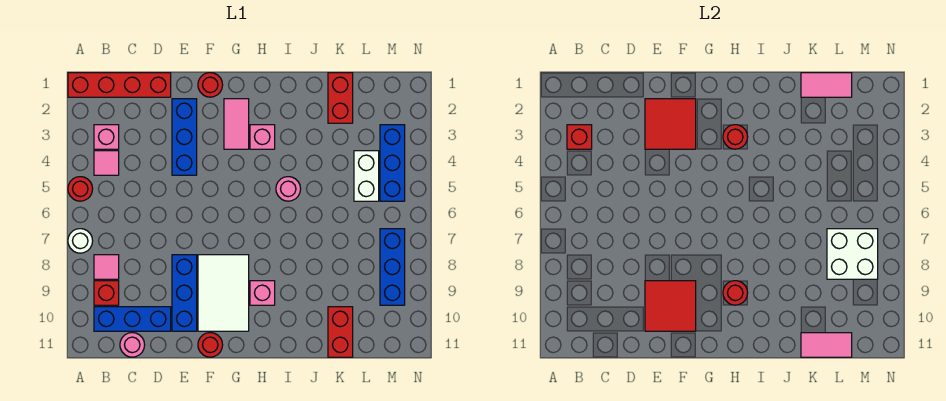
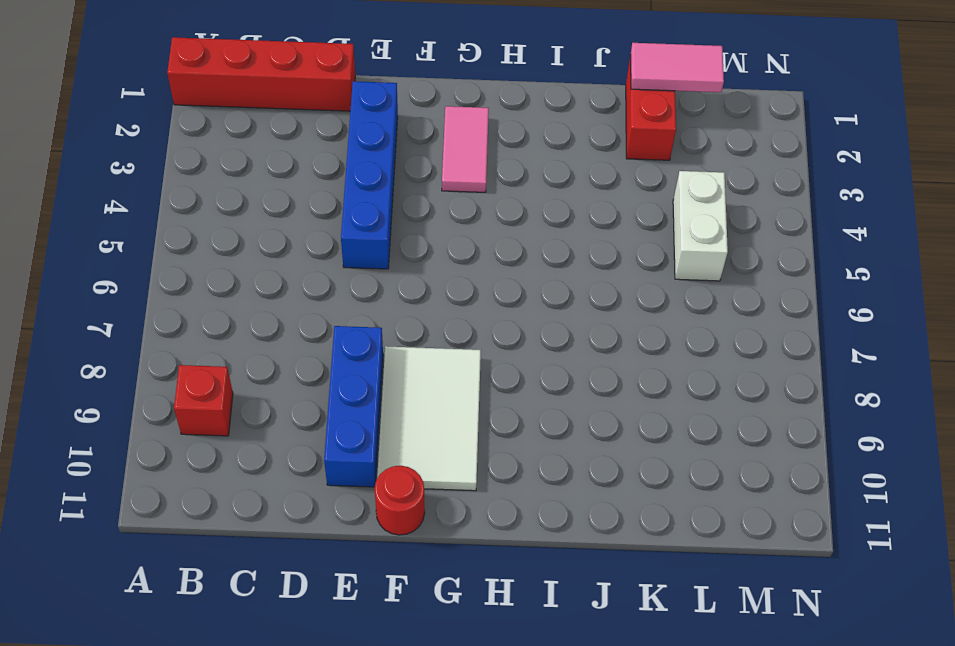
blue brick E2:E5 level 1 -> blue brick E2:E4 level 1
none -> red round brick A5 level 1
none -> white round brick A7 level 1
none -> pink brick B3 level 1
none -> pink tile B4 level 1

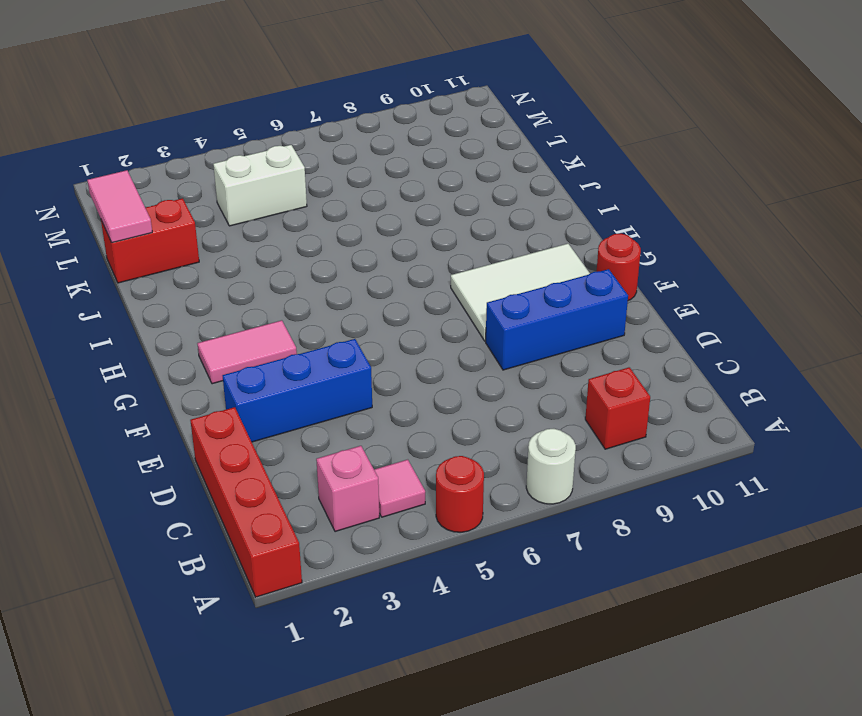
none -> pink tile B8 level 1
none -> blue brick B10:D10 level 1
none -> pink round brick C11 level 1
none -> red round brick F1 level 1

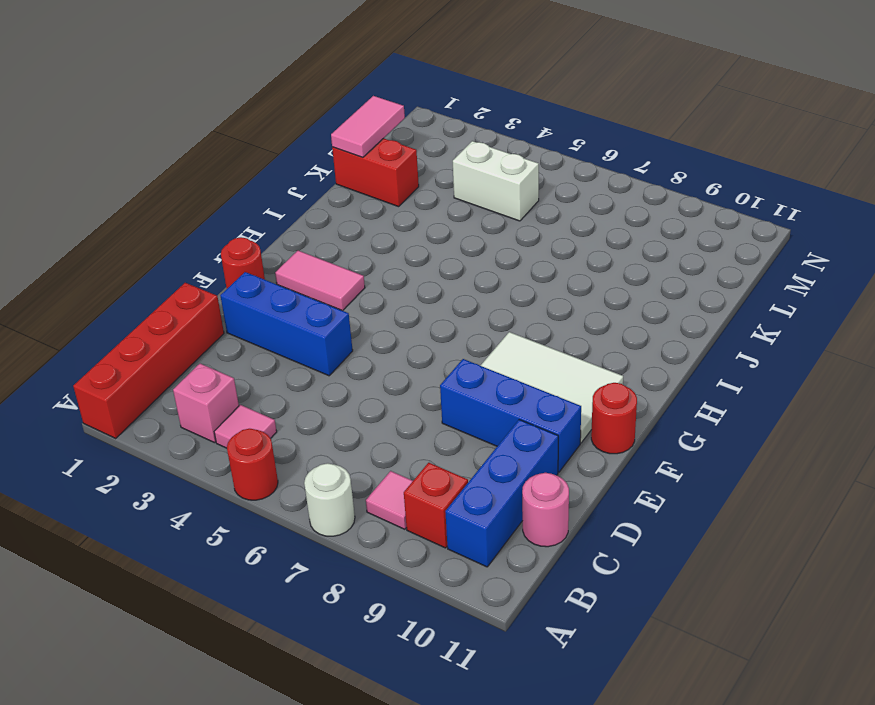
none -> pink brick H3 level 1
none -> pink brick H9 level 1
none -> pink round brick I5 level 1
none -> red brick K10:K11 level 1

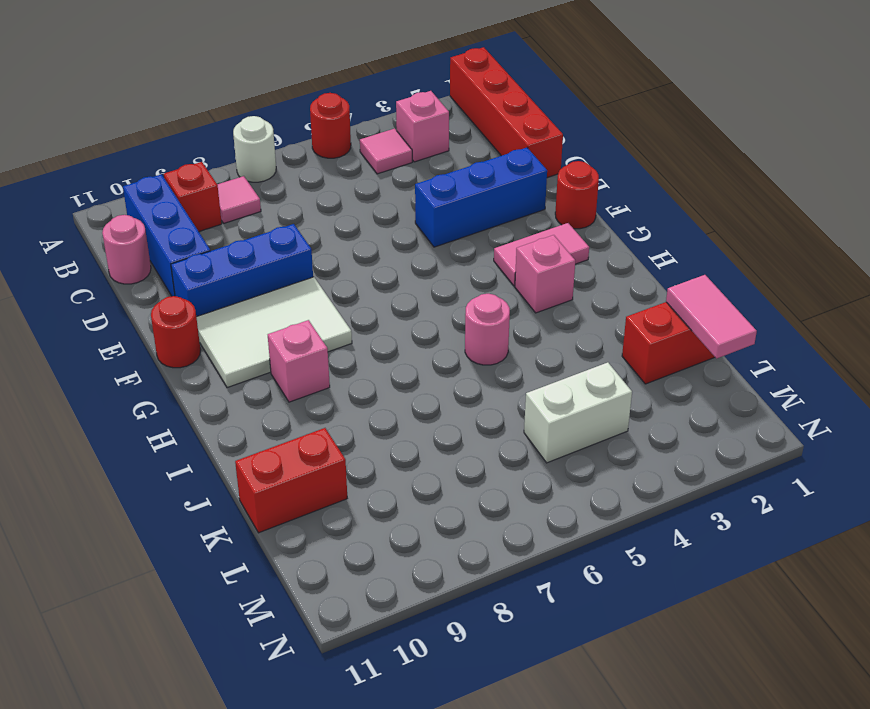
none -> blue brick M3:M5 level 1
none -> blue brick M7:M9 level 1
none -> red brick B3 level 2
none -> red tile E2:F3 level 2

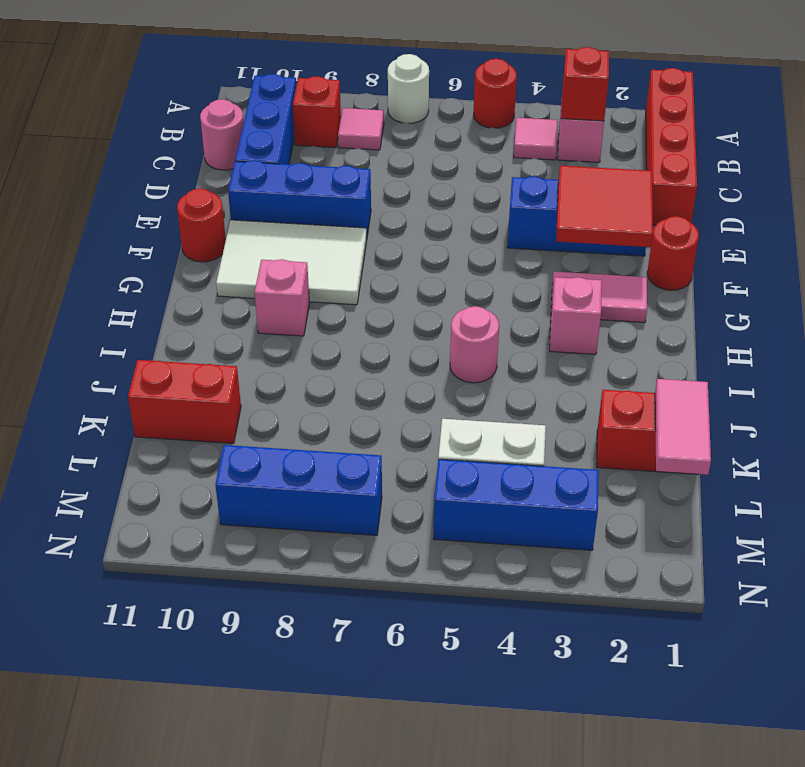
none -> red tile E9:F10 level 2
none -> red round brick H3 level 2
none -> red round brick H9 level 2
none -> pink tile K11:L11 level 2

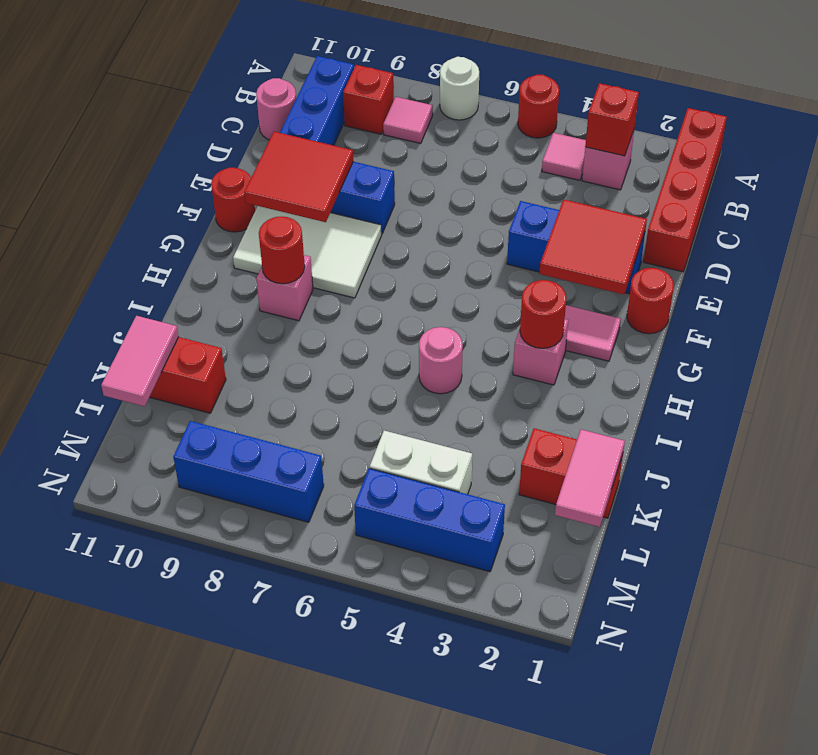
none -> white brick L7:M8 level 2

